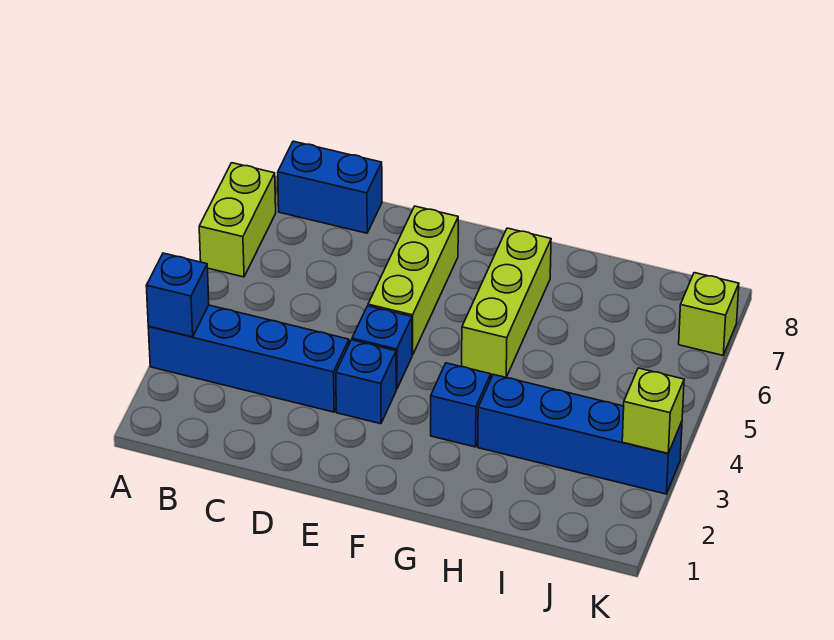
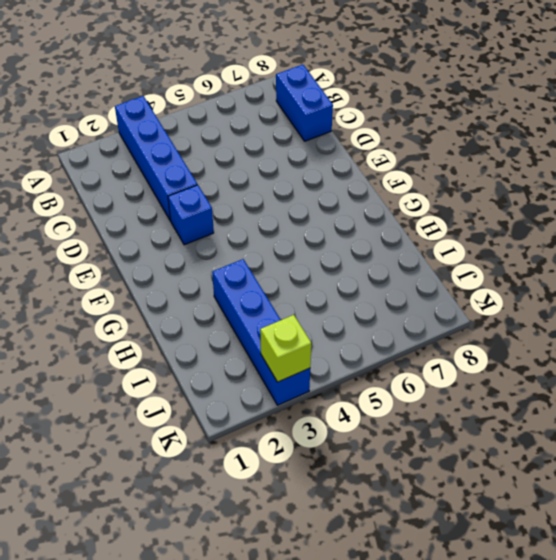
none -> lime brick A6:A7 level 1
none -> blue brick E4 level 1
none -> lime brick E5:E7 level 1

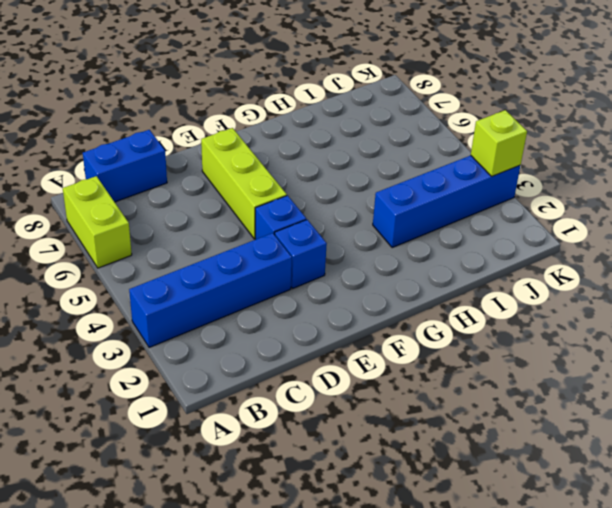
none -> blue brick G3 level 1
none -> lime brick G5:G7 level 1
none -> lime brick K7 level 1

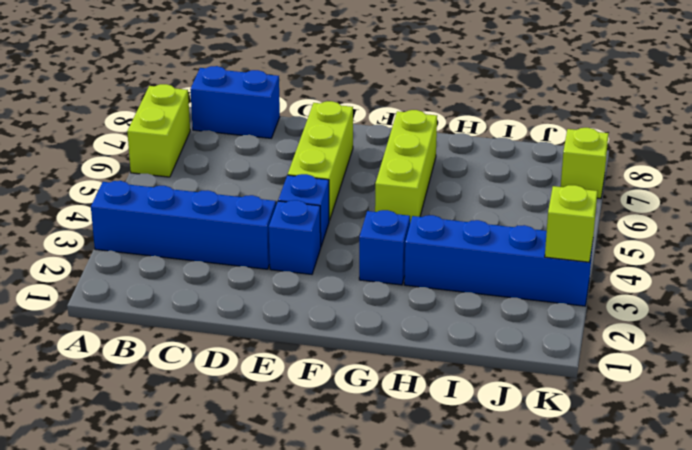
none -> blue brick A3 level 2

